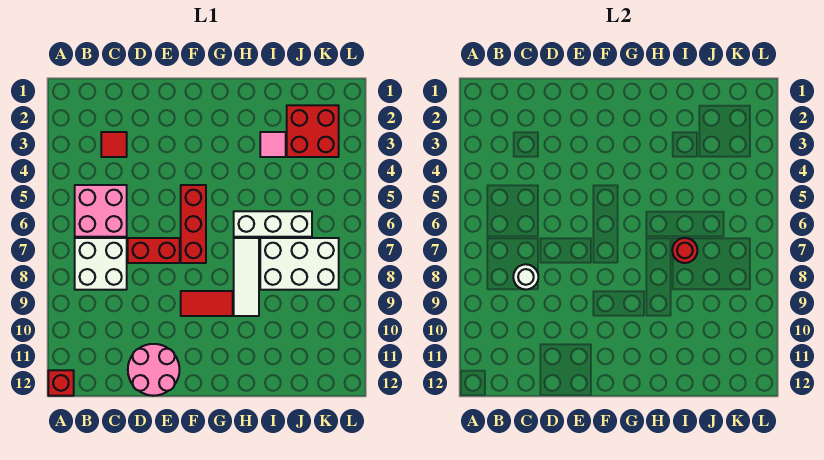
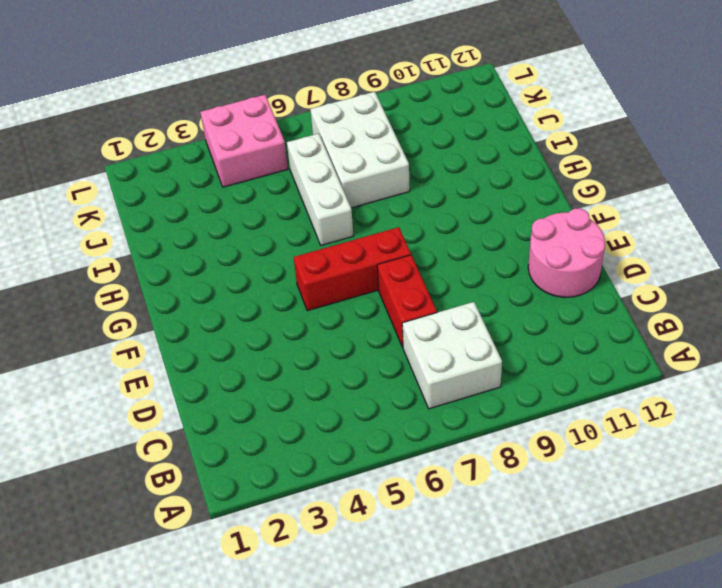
pink brick K4:L5 level 1 -> pink brick B5:C6 level 1
none -> red brick A12 level 1
none -> red tile C3 level 1
none -> red tile F9:G9 level 1

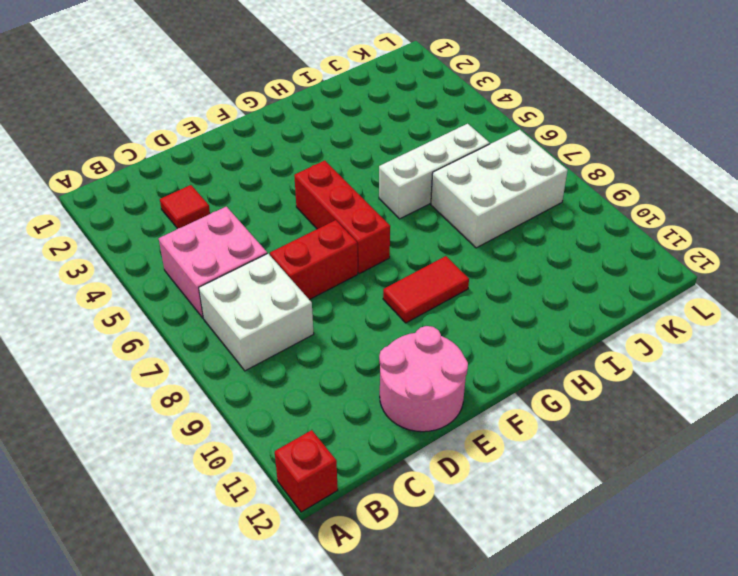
none -> white tile H7:H9 level 1
none -> pink tile I3 level 1
none -> red brick J2:K3 level 1

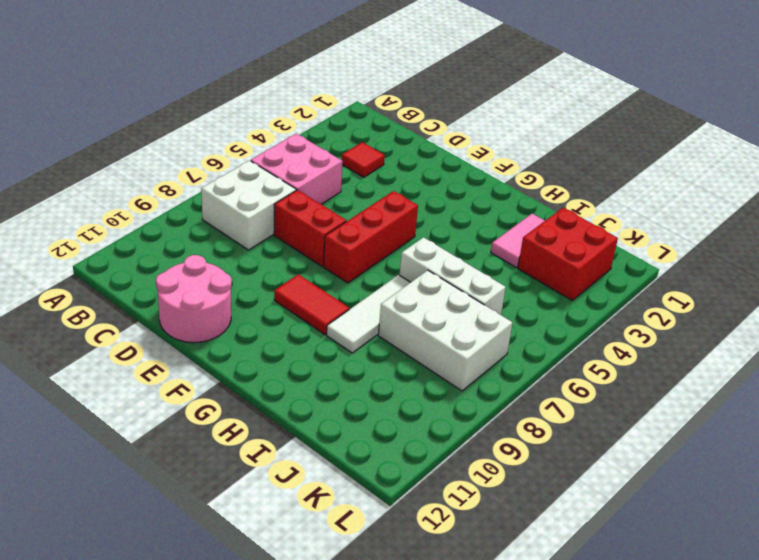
pink tile I2:I3 level 1 -> pink tile I3 level 1
none -> red brick A12 level 1
none -> white round brick C8 level 2
none -> red round brick I7 level 2

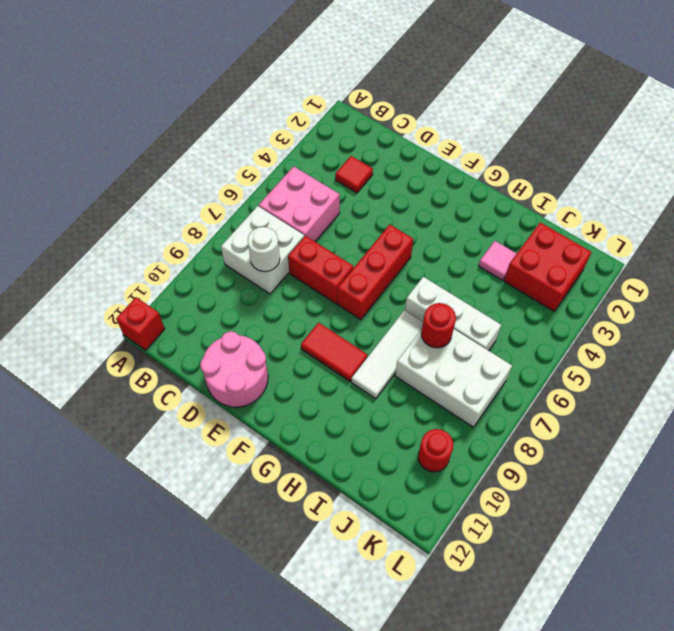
red round brick K10 level 1 -> none

